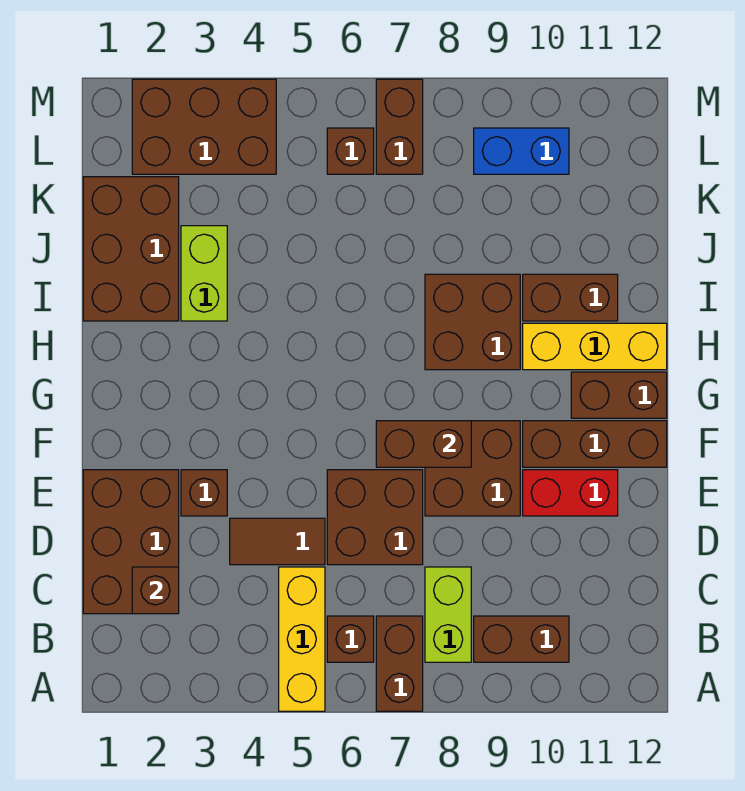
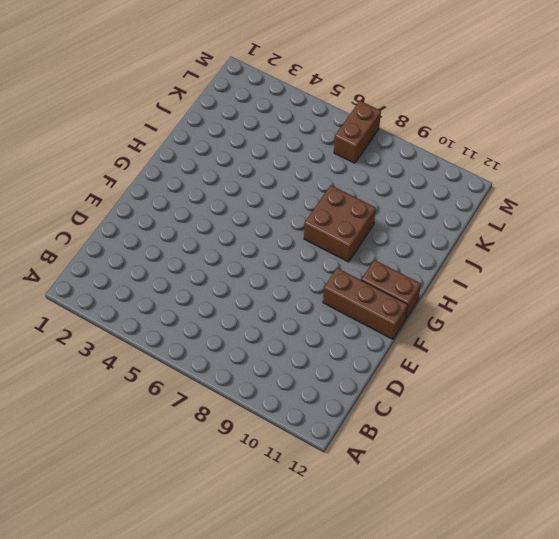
none -> yellow brick A5:C5 level 1
none -> brown brick A7:B7 level 1
none -> brown brick B6 level 1

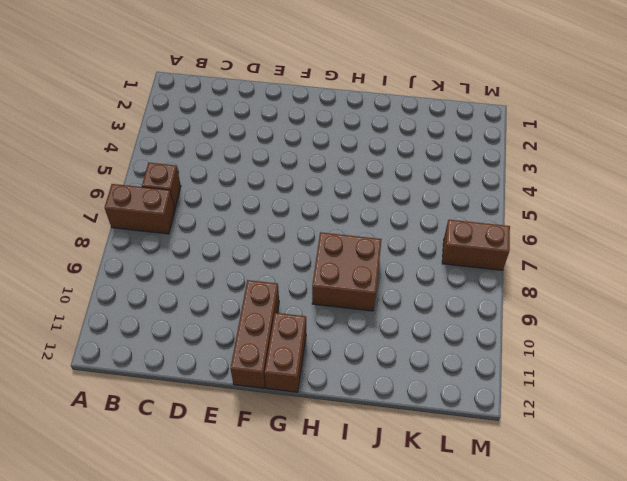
none -> yellow brick A5:C5 level 1
none -> lime brick B8:C8 level 1
none -> brown brick B9:B10 level 1

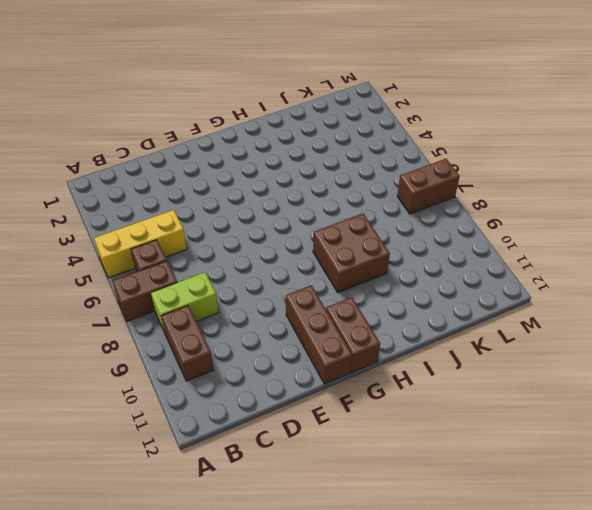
none -> brown brick C1:E2 level 1
none -> brown tile D4:D5 level 1
none -> brown brick D6:E7 level 1

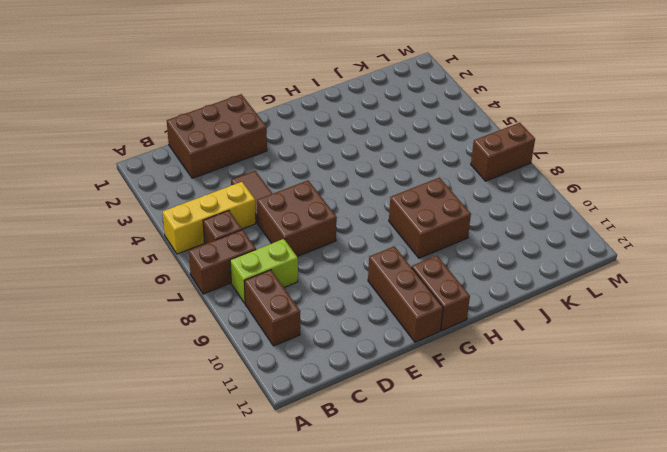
none -> brown brick E3 level 1
none -> brown brick E8:F9 level 1
none -> red brick E10:E11 level 1

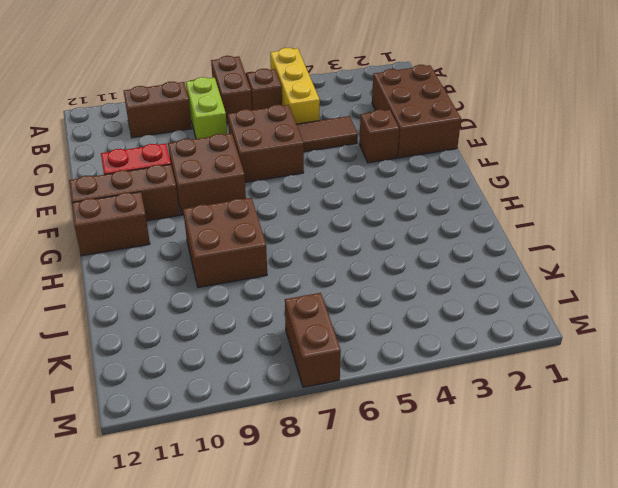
none -> yellow brick H10:H12 level 1
none -> brown brick I1:K2 level 1
none -> lime brick I3:J3 level 1

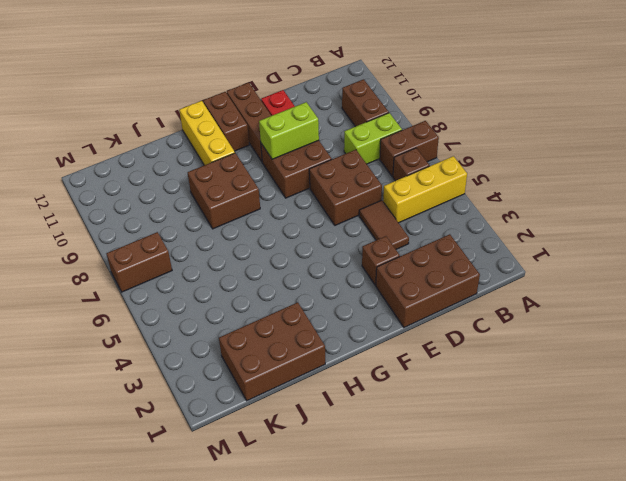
lime brick E9:F9 level 2 -> lime brick I3:J3 level 1
none -> brown brick I10:I11 level 1
none -> brown brick L2:M4 level 1
none -> brown brick L6 level 1

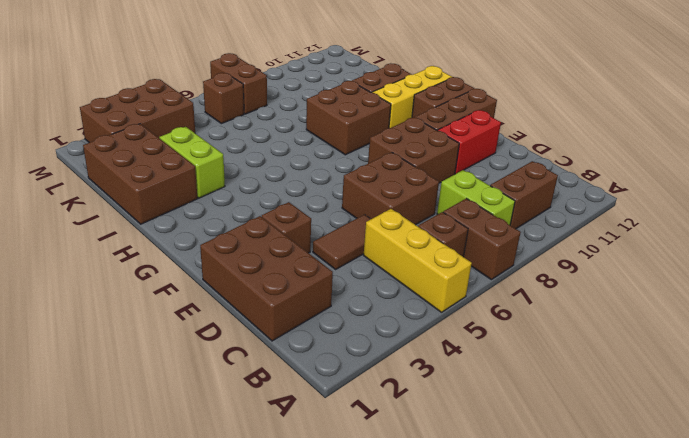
none -> blue brick L9:L10 level 1
none -> brown brick C2 level 2
none -> brown brick F7:F8 level 2

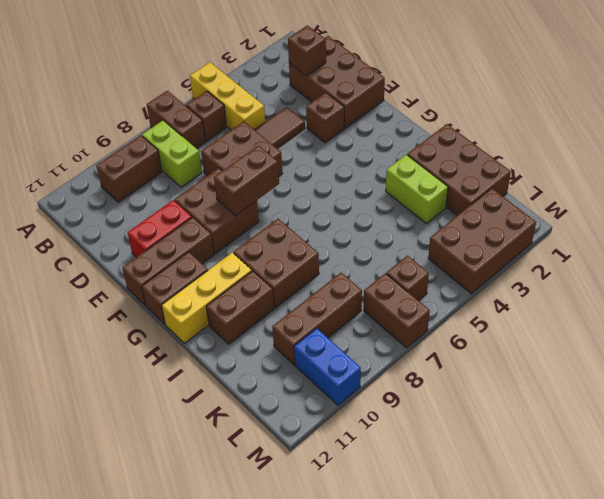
brown brick K8:K10 level 1 -> none
blue brick L10:M10 level 1 -> blue brick L9:L10 level 1

